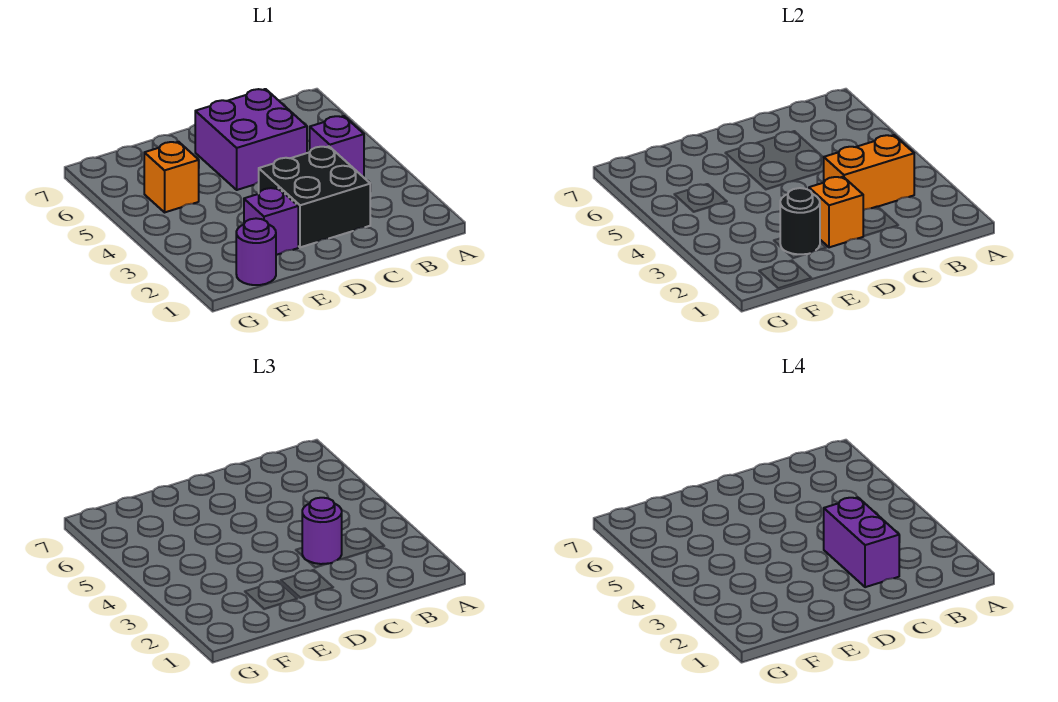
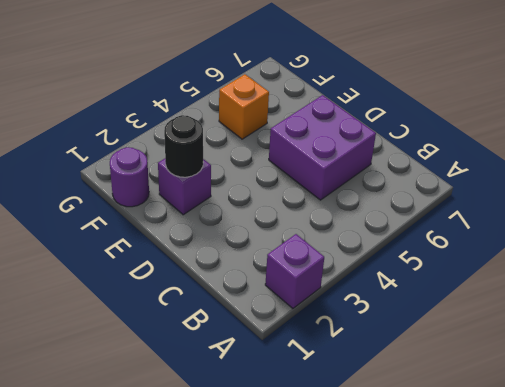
purple brick A2 level 1 -> purple brick B4 level 1
none -> black brick C2:D3 level 1
none -> orange brick B3:C3 level 2

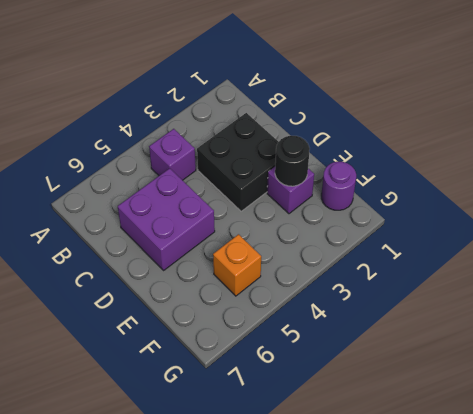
none -> orange brick B3:C3 level 2
none -> orange brick D2 level 2

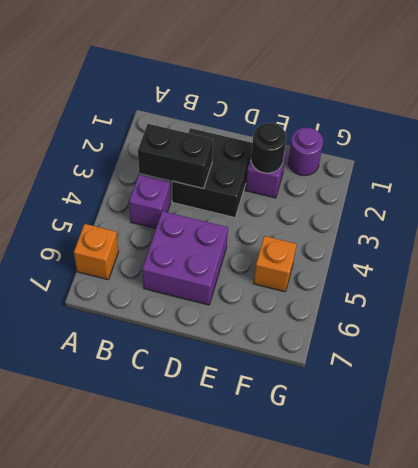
orange brick A6 level 1 -> orange brick D2 level 2
black brick B3:C3 level 2 -> orange brick B3:C3 level 2
none -> purple round brick C3 level 3
none -> purple brick C2:C3 level 4

